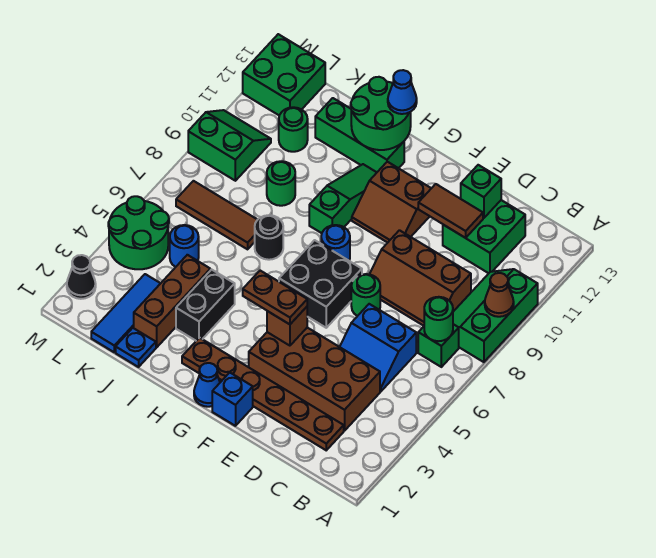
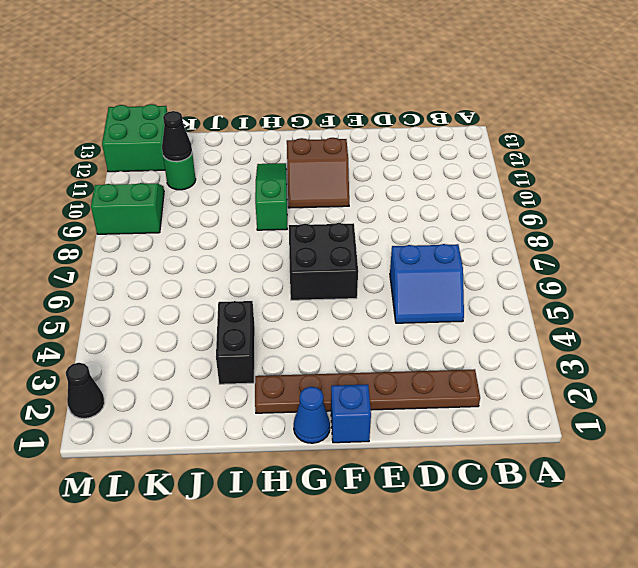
black cone K11 level 2 -> none
none -> green slope A8:B10 level 1 top A
none -> green brick B7 level 1
none -> brown brick C3:F4 level 1
none -> brown slope C8:E9 level 1 top 9

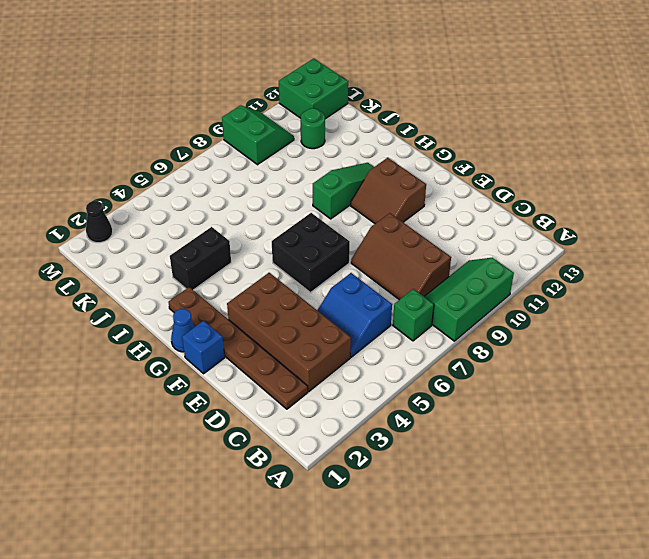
none -> green brick C11:D12 level 1
none -> green round brick E7 level 1
none -> blue round brick G8 level 1
none -> green brick H12:J12 level 1

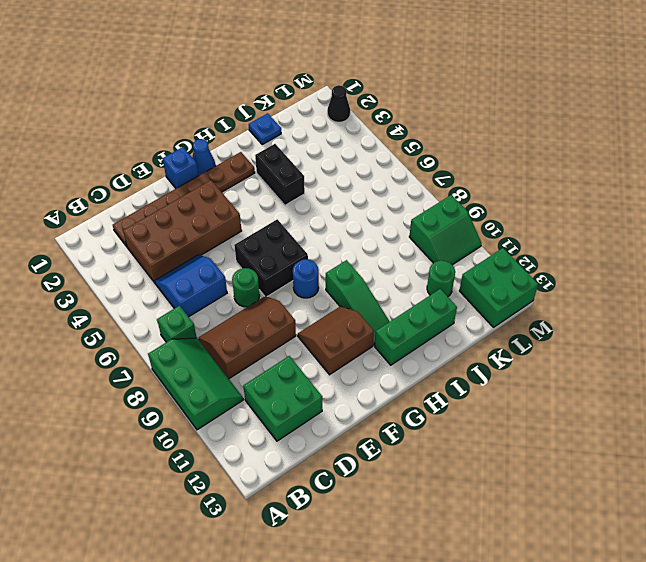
none -> black round brick I7 level 1
none -> brown brick J2:J4 level 1
none -> brown tile J7:L7 level 1
none -> green round brick J9 level 1

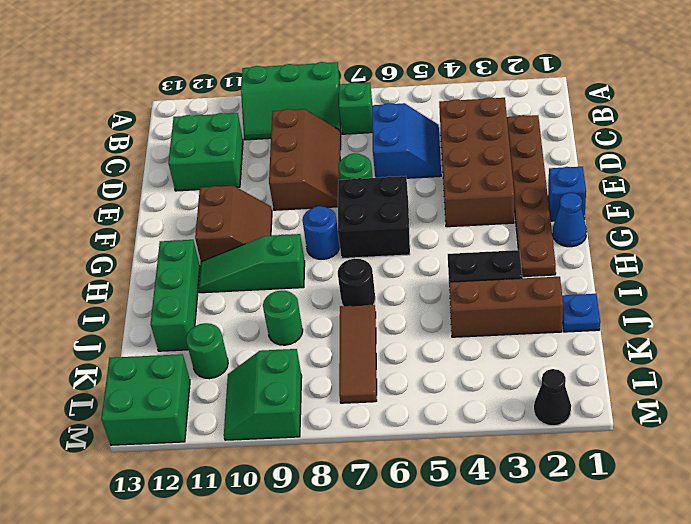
none -> blue tile K1:K3 level 1
none -> blue round brick K5 level 1
none -> green round brick L4:M5 level 1
none -> brown cone A9 level 2

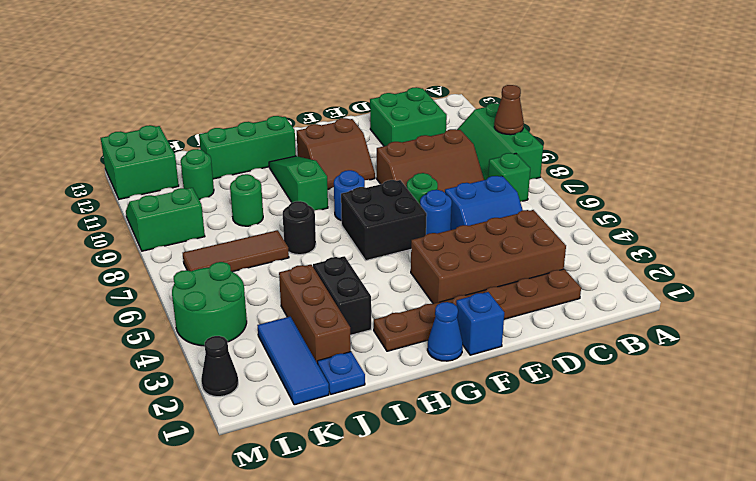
blue round brick E6 level 1 -> blue round brick K5 level 1
none -> green round brick B7 level 2
none -> brown tile D11:E11 level 2
none -> green brick D12 level 2
none -> brown brick F4 level 2

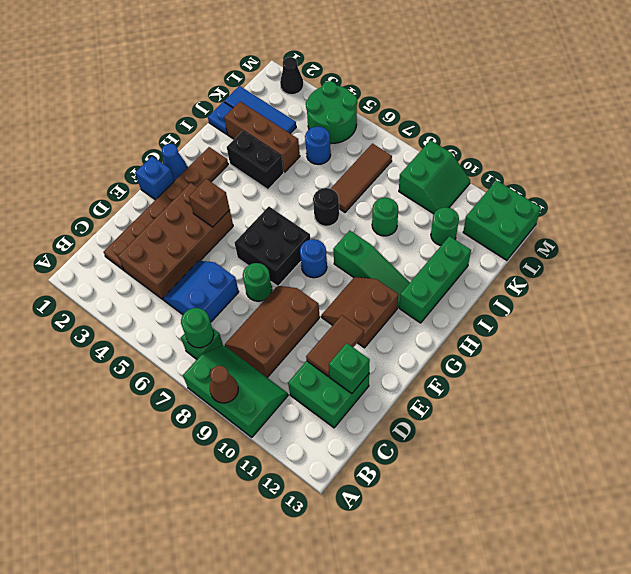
none -> green round brick H12:I13 level 2
none -> brown plate F4:G4 level 3
none -> blue cone H13 level 3

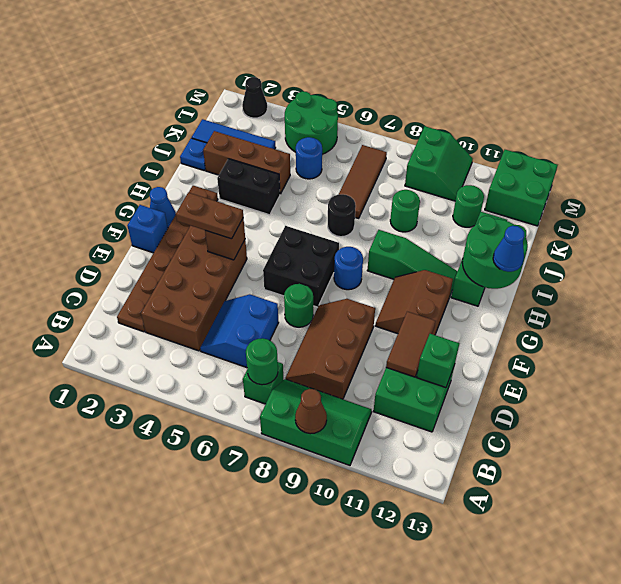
brown plate F3:F4 level 3 -> brown plate F4:G4 level 3

